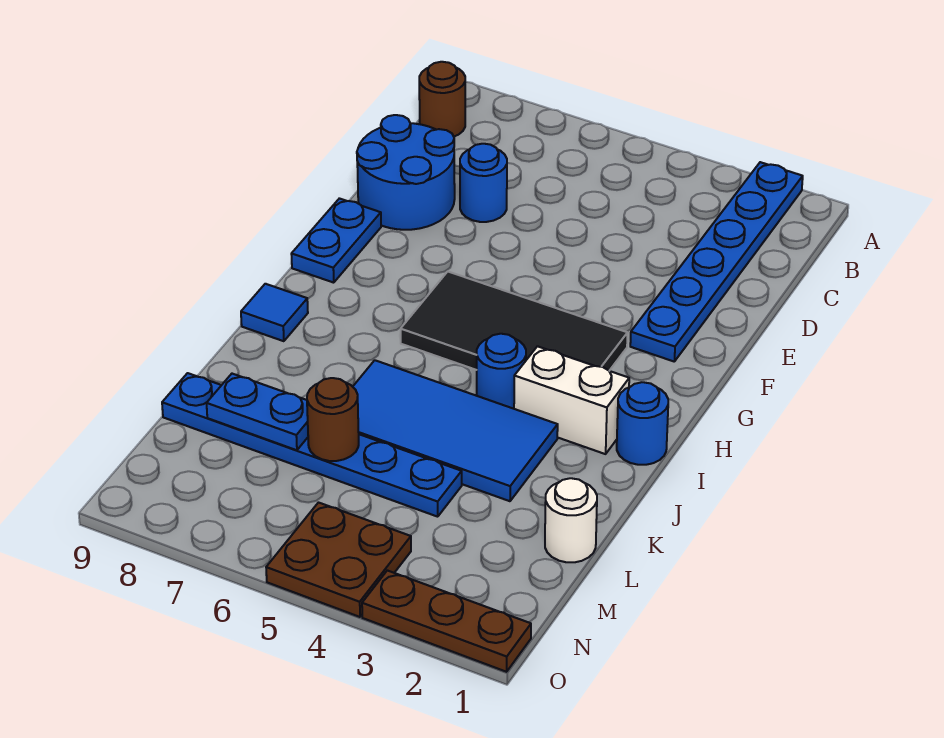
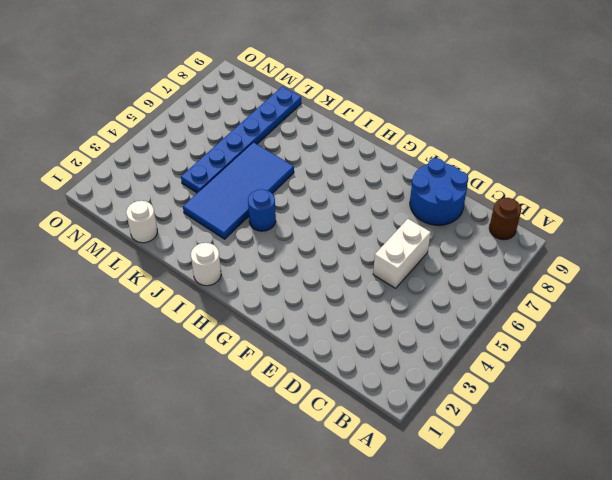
white brick D5:D6 level 1 -> white brick I2:I3 level 1
white round brick I1 level 1 -> blue round brick I1 level 1
none -> blue plate A2:F2 level 1
none -> blue round brick D7 level 1
none -> blue plate F9:G9 level 1

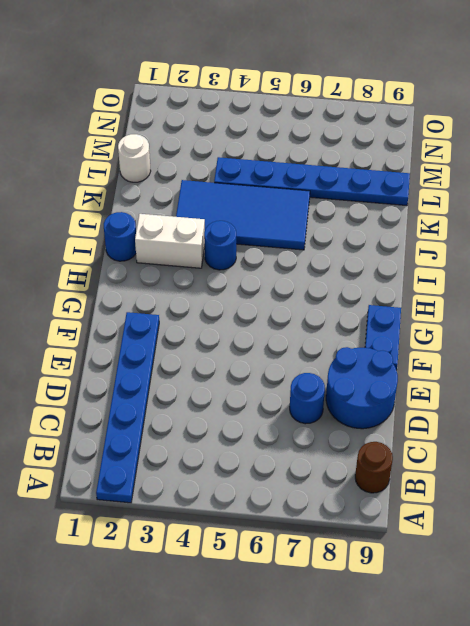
none -> black tile G3:H6 level 1
none -> blue tile I9 level 1
none -> brown plate N4:O5 level 1

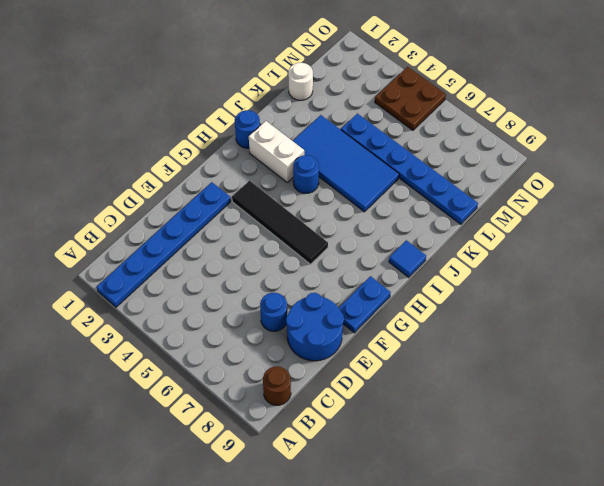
black tile G3:G6 level 1 -> black tile G3:H6 level 1
none -> brown plate O1:O3 level 1
none -> brown round brick L6 level 2
none -> blue plate L7:L8 level 2

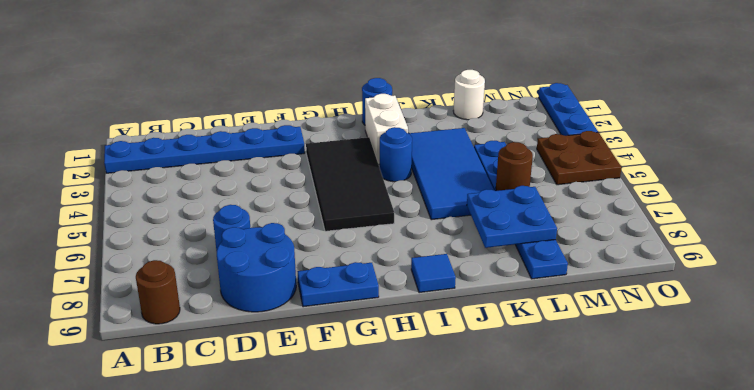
blue plate K7:L8 level 2 -> blue plate L7:L8 level 2
blue plate O1:O3 level 1 -> brown plate O1:O3 level 1

